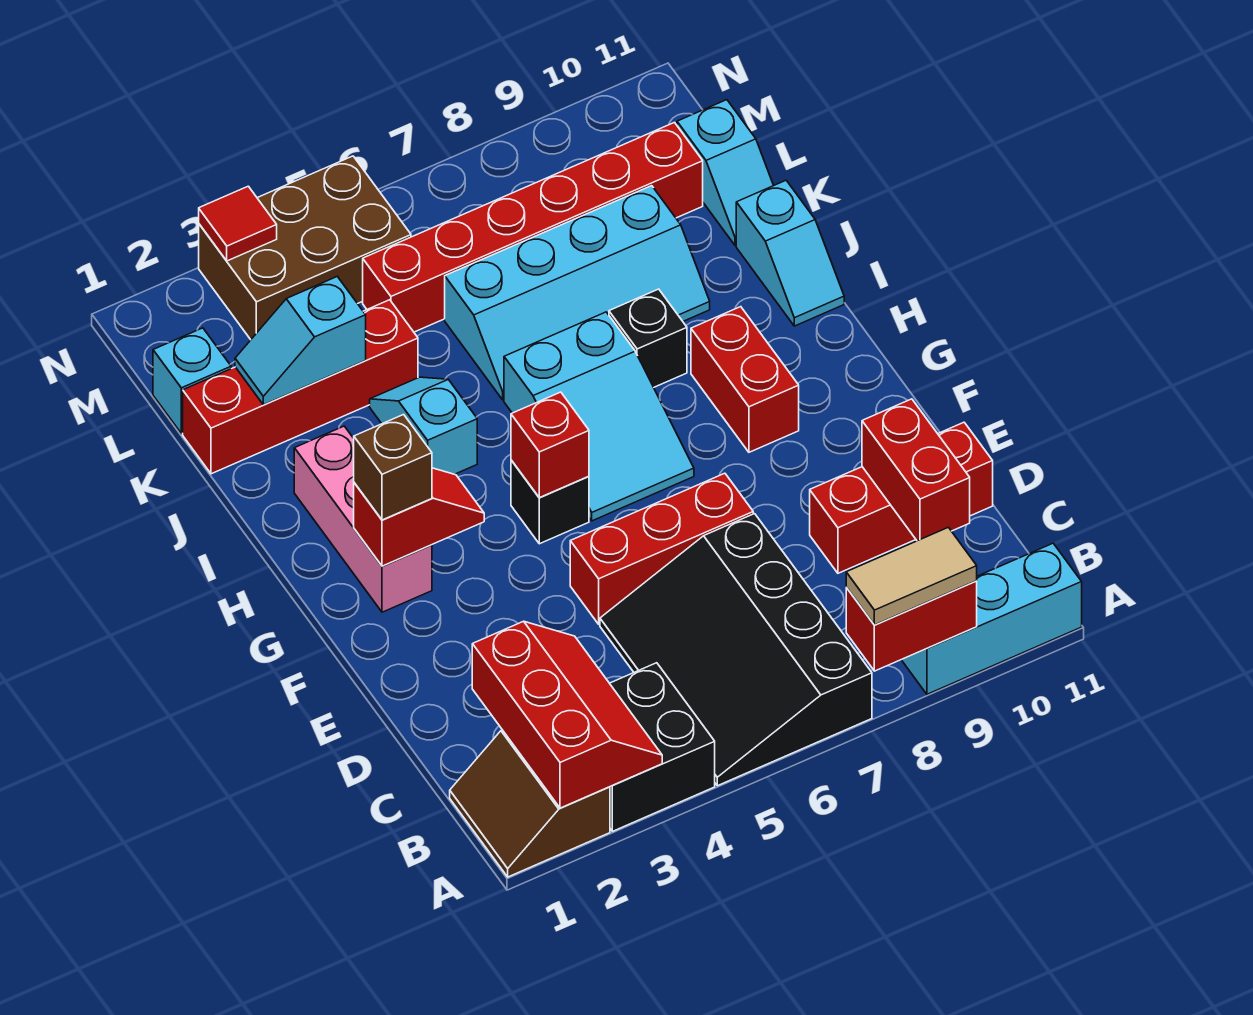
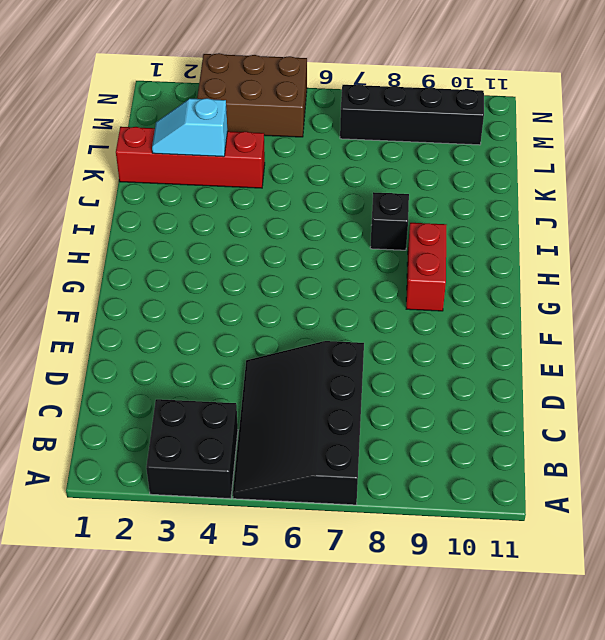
black brick M7:M10 level 1 -> none
none -> brown slope A1:B2 level 1 top 2
none -> cyan brick A9:A11 level 1
none -> red brick D9:D11 level 1

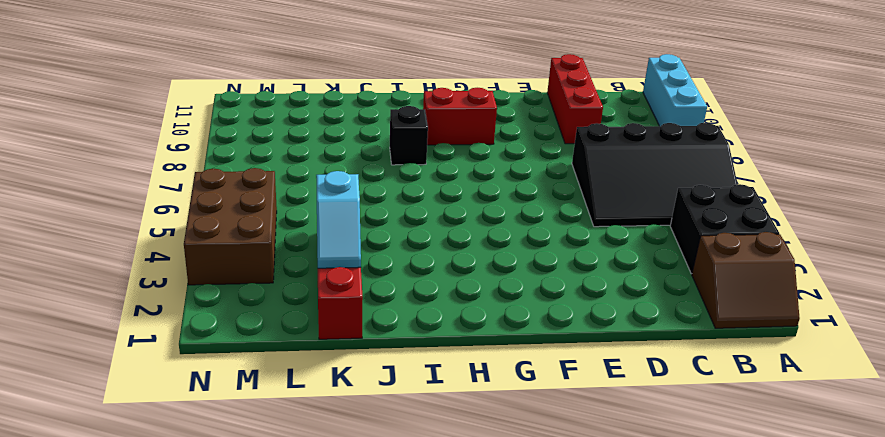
none -> red brick E5:E7 level 1
none -> pink brick G2:I2 level 1
none -> black brick G5 level 1

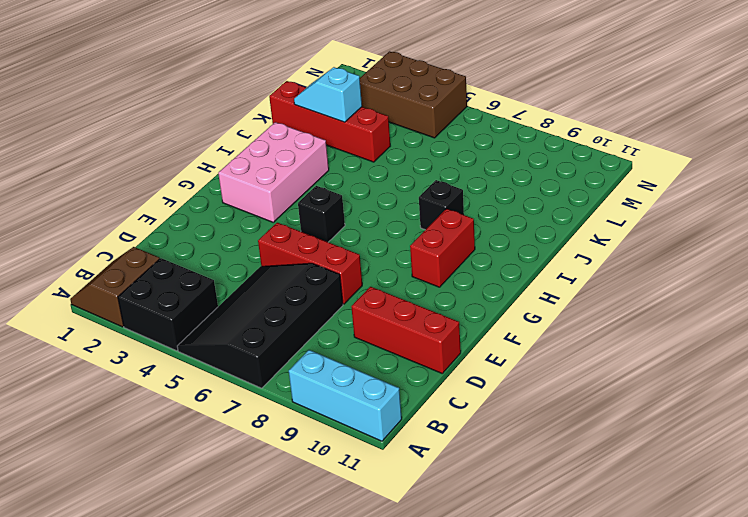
pink brick G2:I3 level 1 -> pink brick G2:I2 level 1
none -> cyan slope G6:I7 level 1 top I
none -> cyan slope I4:J4 level 1 top I
none -> cyan slope I11:J11 level 1 top J

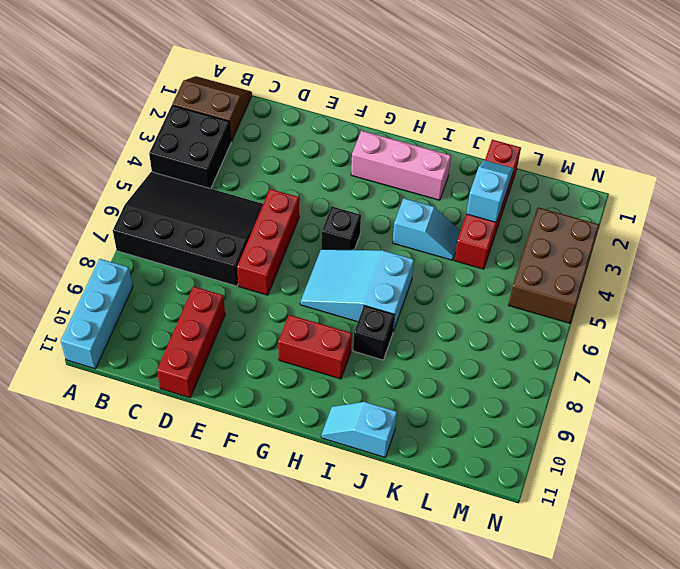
none -> cyan slope J6:K9 level 1 top K
none -> cyan slope K11:L11 level 1 top L
none -> cyan brick L1 level 1

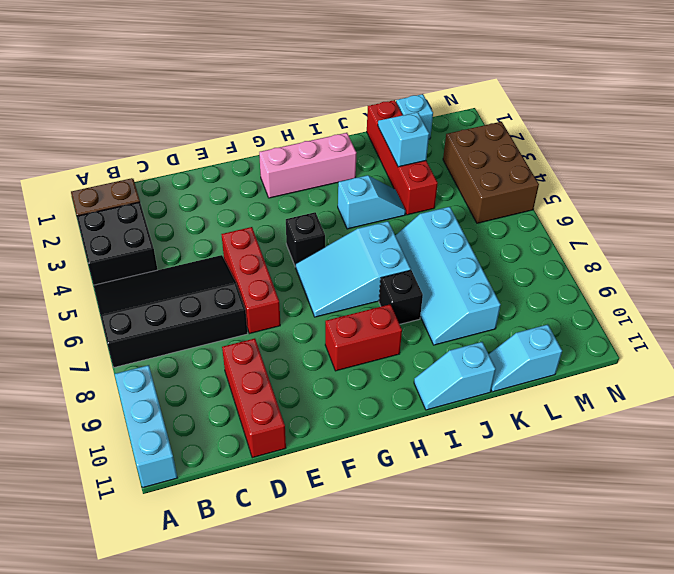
none -> red brick L5:L10 level 1
none -> red slope A2:C3 level 2 top 2
none -> red brick A8:A9 level 2

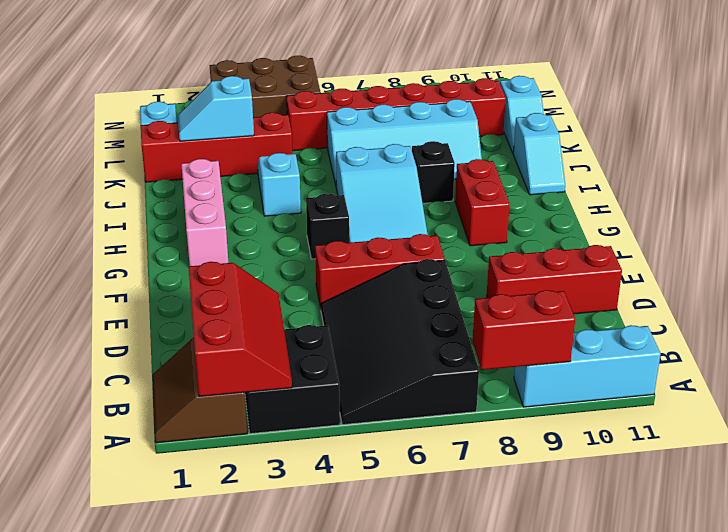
none -> red brick C10:D10 level 2
none -> red slope G2:G3 level 2 top 2
none -> red brick G5 level 2

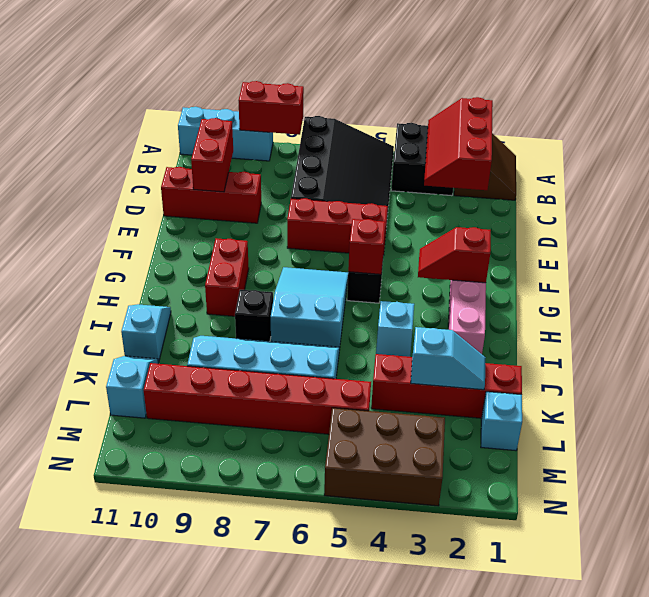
none -> red tile N3 level 2
none -> tan tile A8:A9 level 3
none -> brown brick G2 level 3

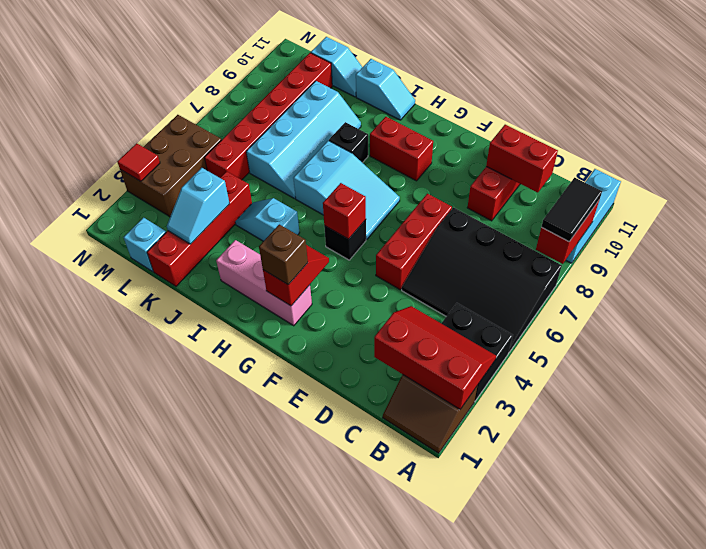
black tile A8:A9 level 3 -> tan tile A8:A9 level 3

